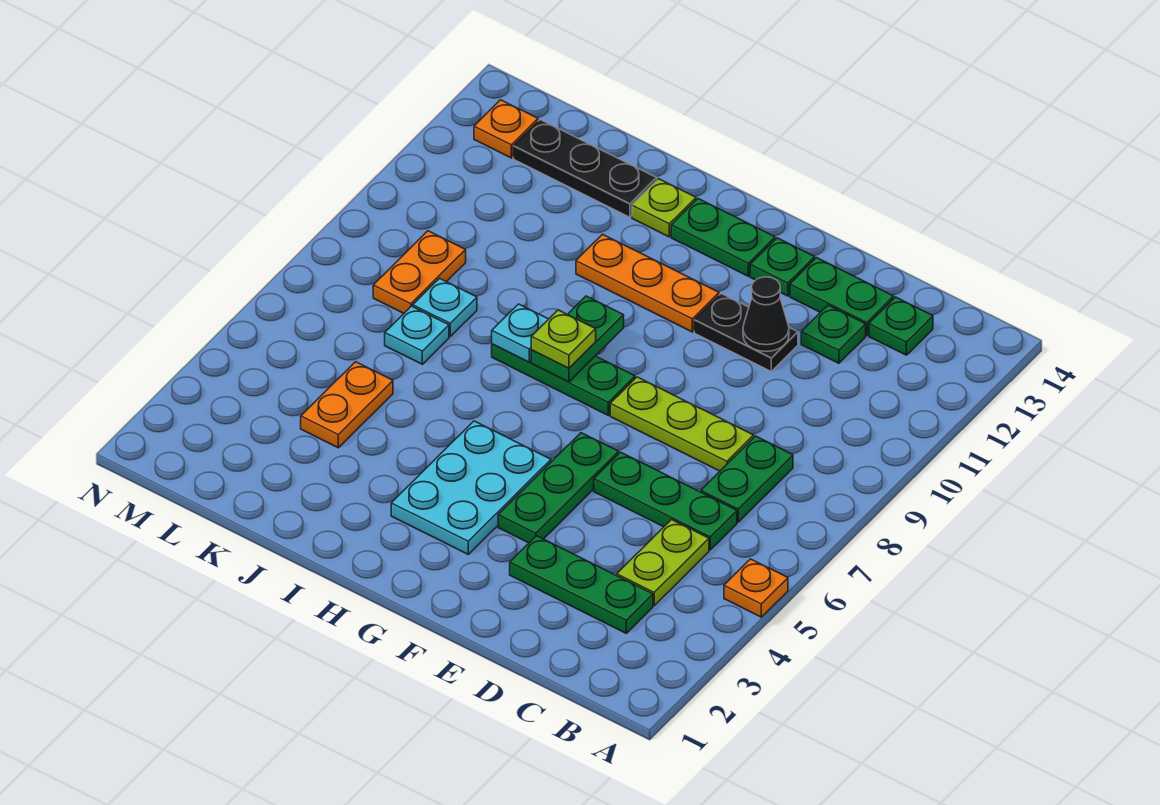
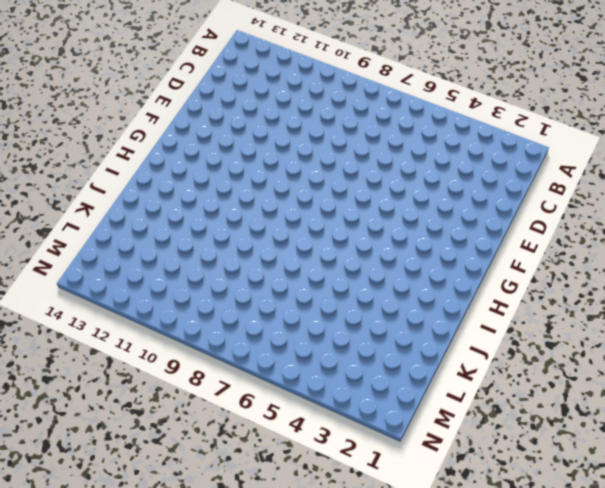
none -> orange plate A5 level 1
none -> green plate C3:E3 level 1
none -> lime plate C4:C5 level 1

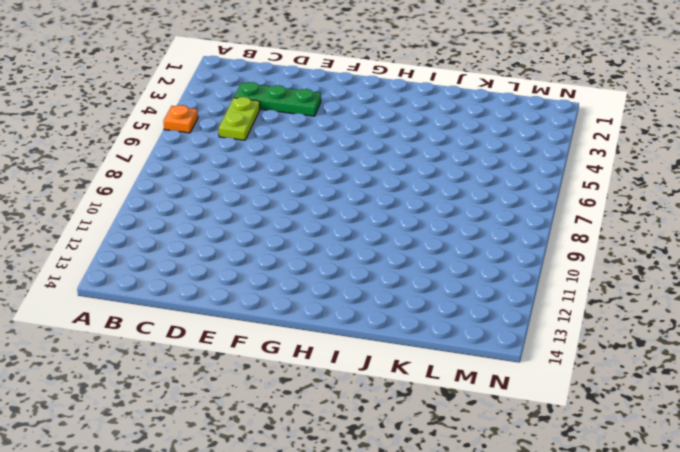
none -> green plate C6:E6 level 1
none -> green plate C7:C8 level 1
none -> green plate C13 level 1

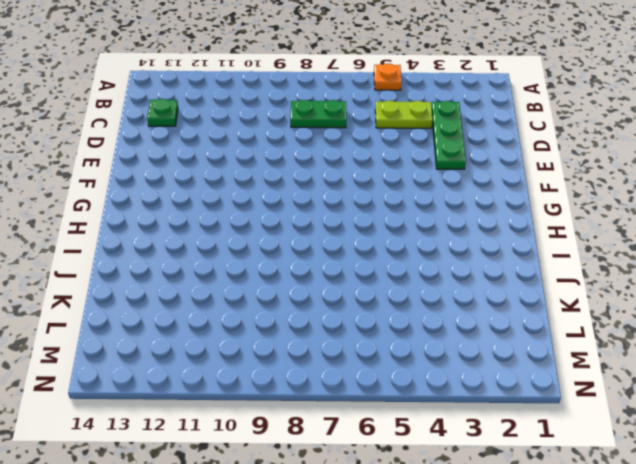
none -> green plate C6:E6 level 1
none -> lime plate D8:F8 level 1
none -> green plate D12 level 1

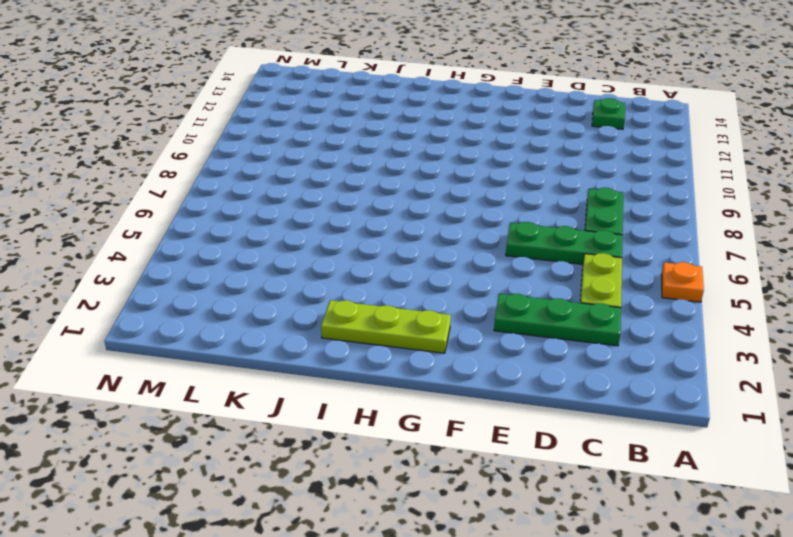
lime plate G2:I2 level 1 -> lime plate D8:F8 level 1
none -> green plate D12 level 1
none -> green plate D13:E13 level 1
none -> black plate E11:F11 level 1

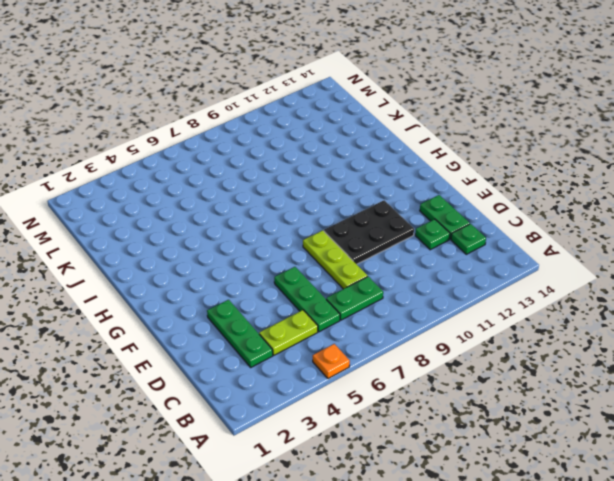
black plate E9:F11 level 1 -> black plate E11:F11 level 1
none -> green plate F4:F6 level 1
none -> green plate F13 level 1
none -> cyan plate G3:H5 level 1

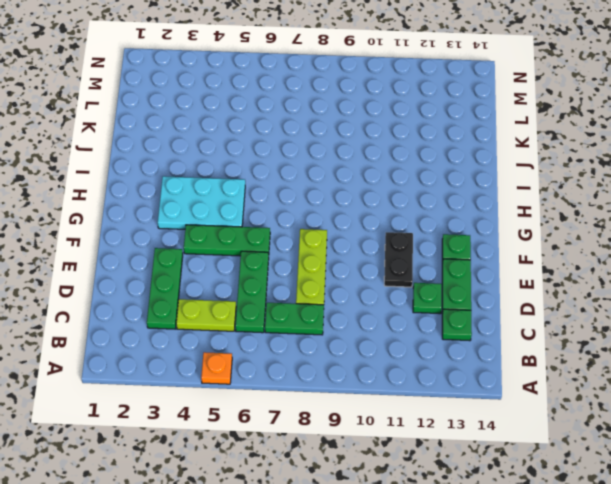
none -> green plate G8:I8 level 1
none -> orange plate G11:I11 level 1
none -> green plate G13:H13 level 1

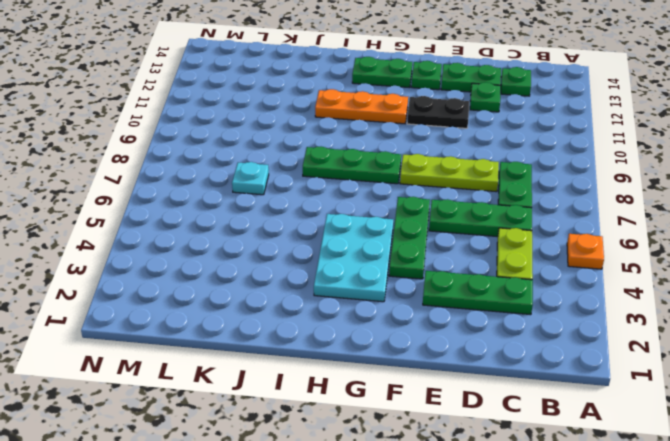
none -> lime plate I13 level 1
none -> black plate J13:L13 level 1
none -> orange plate K4:K5 level 1

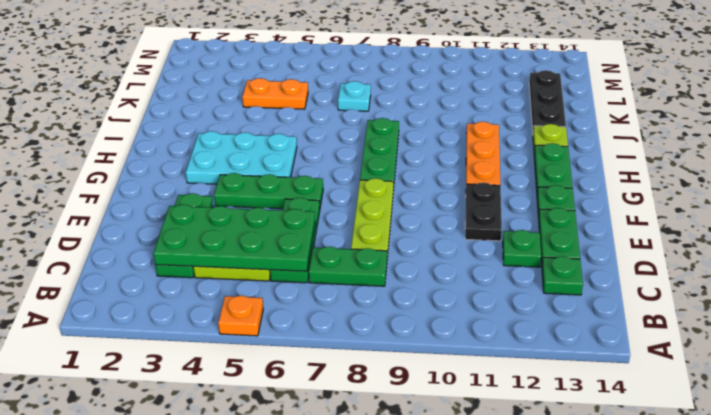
green plate C3:D6 level 2 -> none
none -> cyan plate K8 level 1
none -> orange plate L8:L9 level 1
none -> orange plate M13 level 1

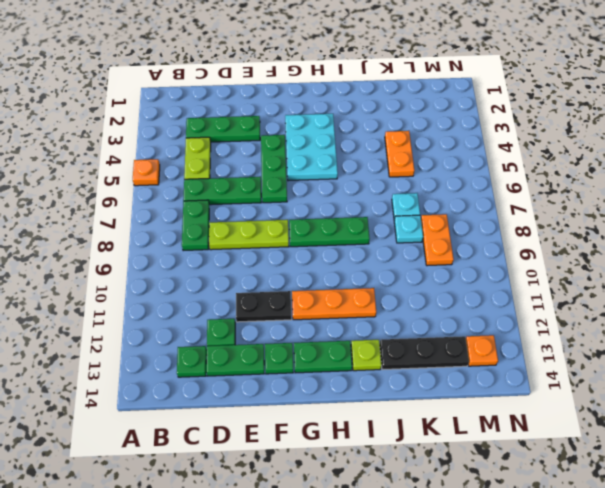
none -> black cone E11 level 2
none -> green plate H8:H9 level 2
none -> cyan plate I8 level 2

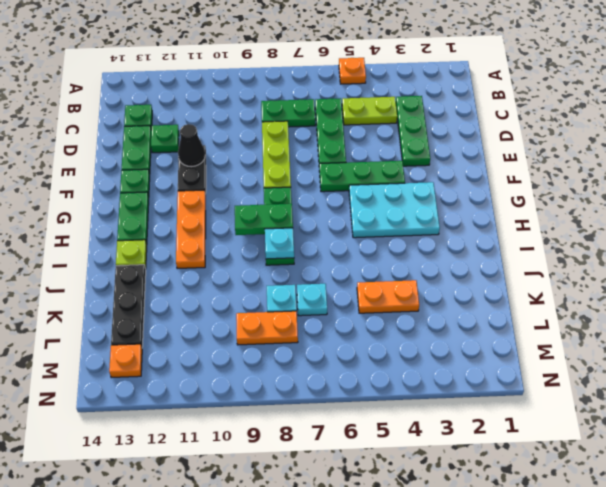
none -> lime plate H8 level 3

